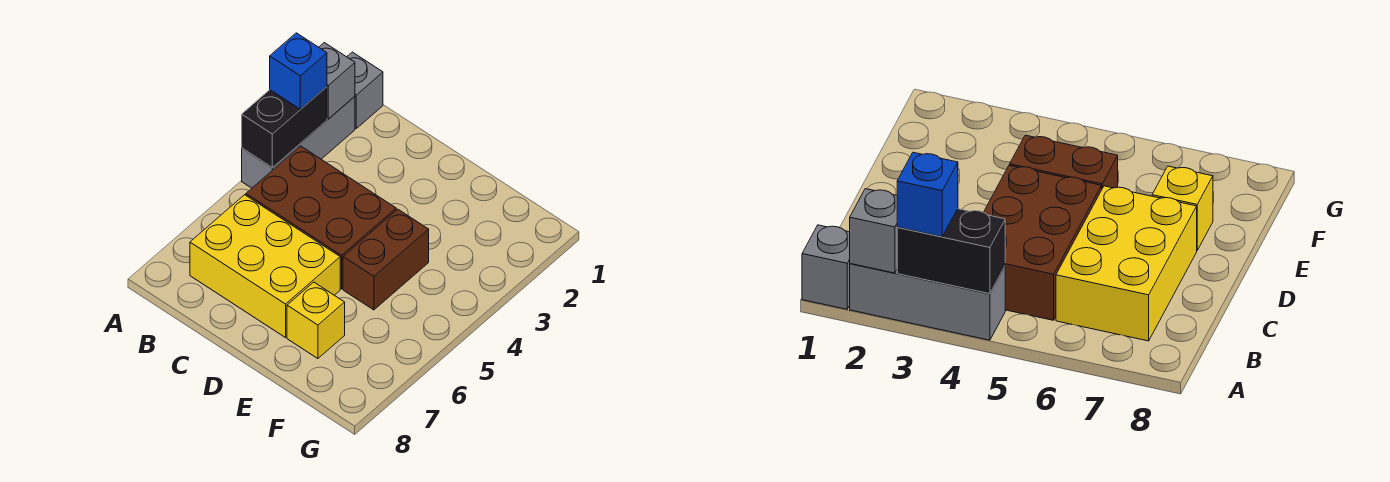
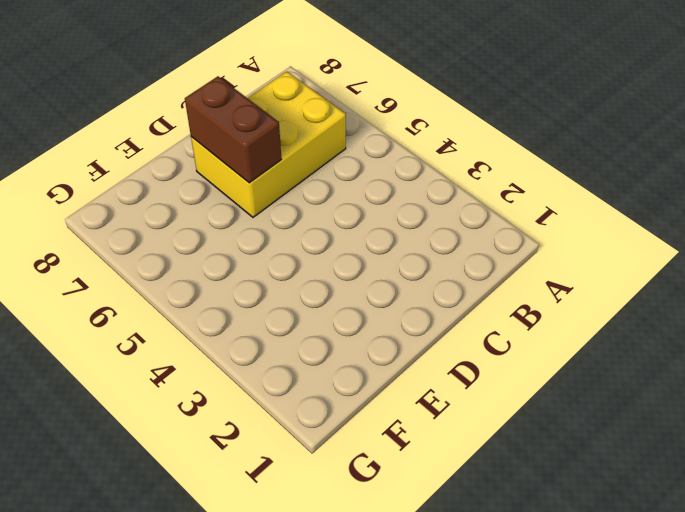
brown brick D6:D7 level 2 -> brown brick E4:E5 level 1
none -> grey brick A1 level 1
none -> grey brick A2:A4 level 1

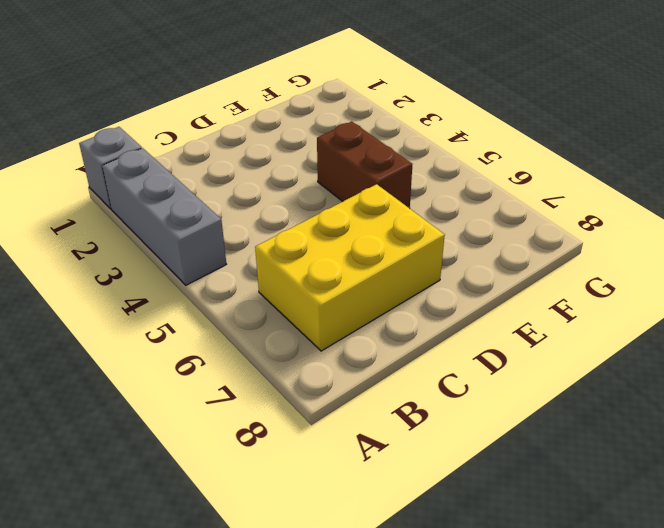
none -> brown brick B4:D5 level 1
none -> yellow brick E7 level 1

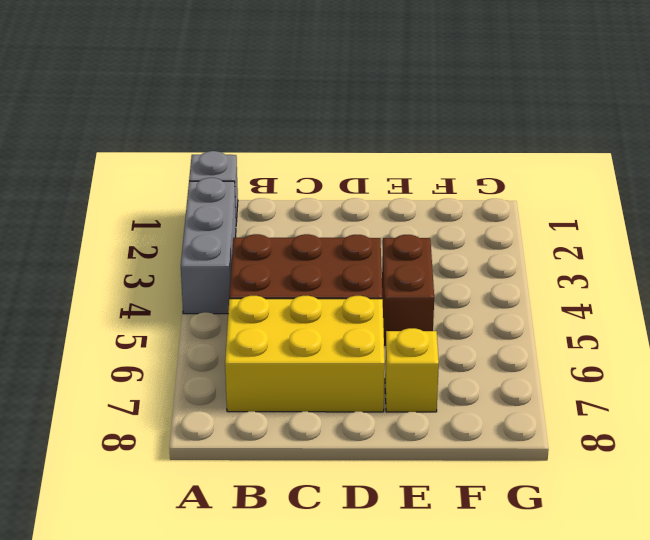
none -> grey brick A2 level 2
none -> black brick A3:A4 level 2

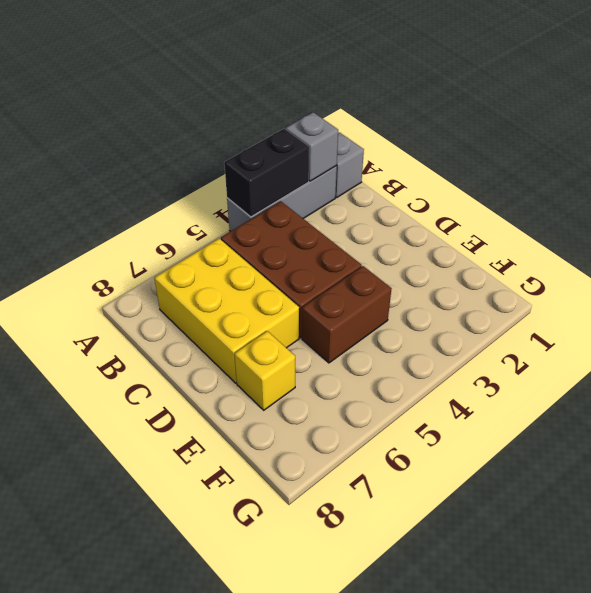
none -> blue brick A3 level 3

